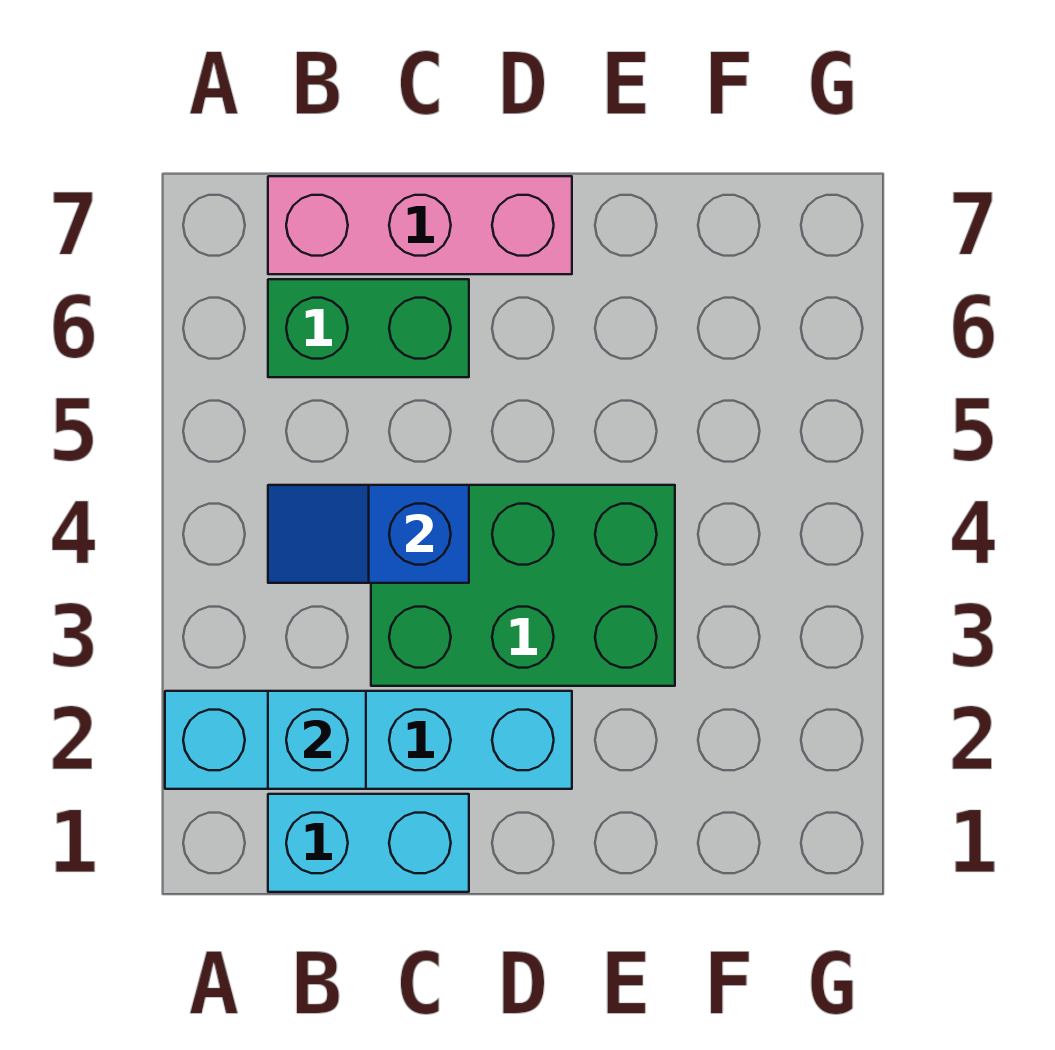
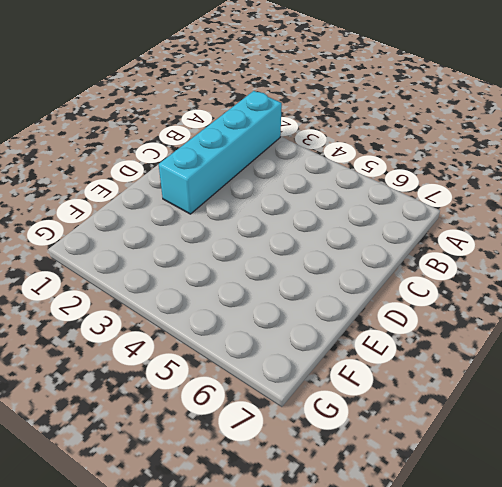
none -> cyan brick B1:C1 level 1
none -> green brick B6:C6 level 1

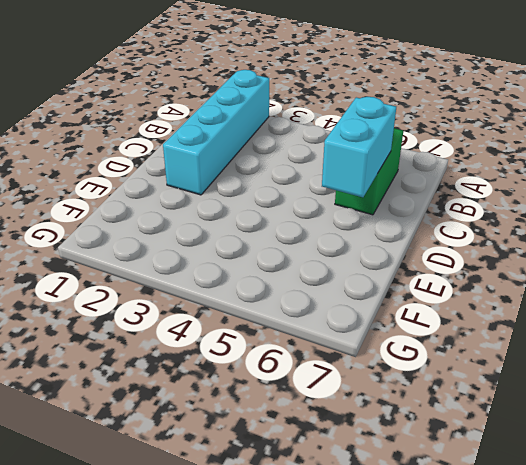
cyan brick C6:D6 level 2 -> cyan brick B1:C1 level 1
none -> pink brick B7:D7 level 1
none -> green brick C3:E4 level 1

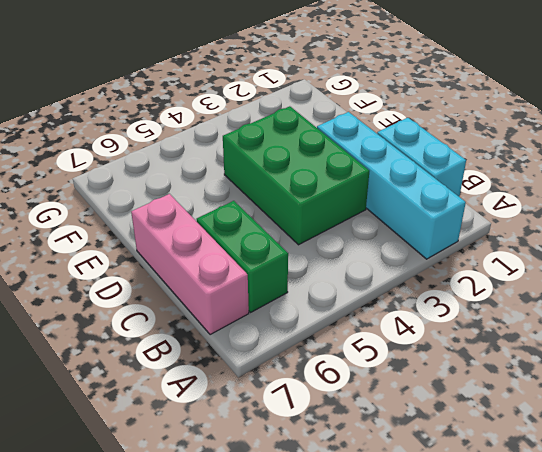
none -> cyan brick B2 level 2
none -> blue slope B4:C4 level 2 top C

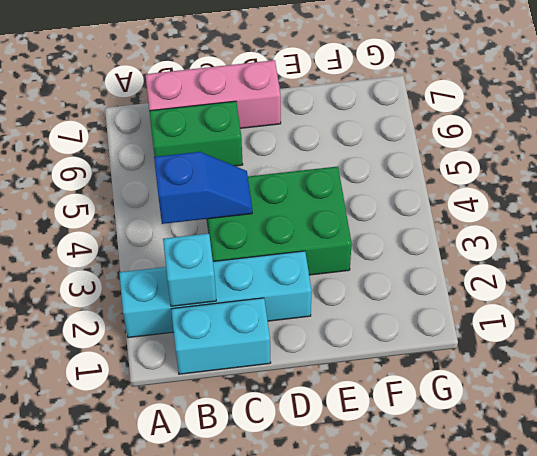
blue slope B4:C4 level 2 top B -> blue slope B4:C4 level 2 top C

